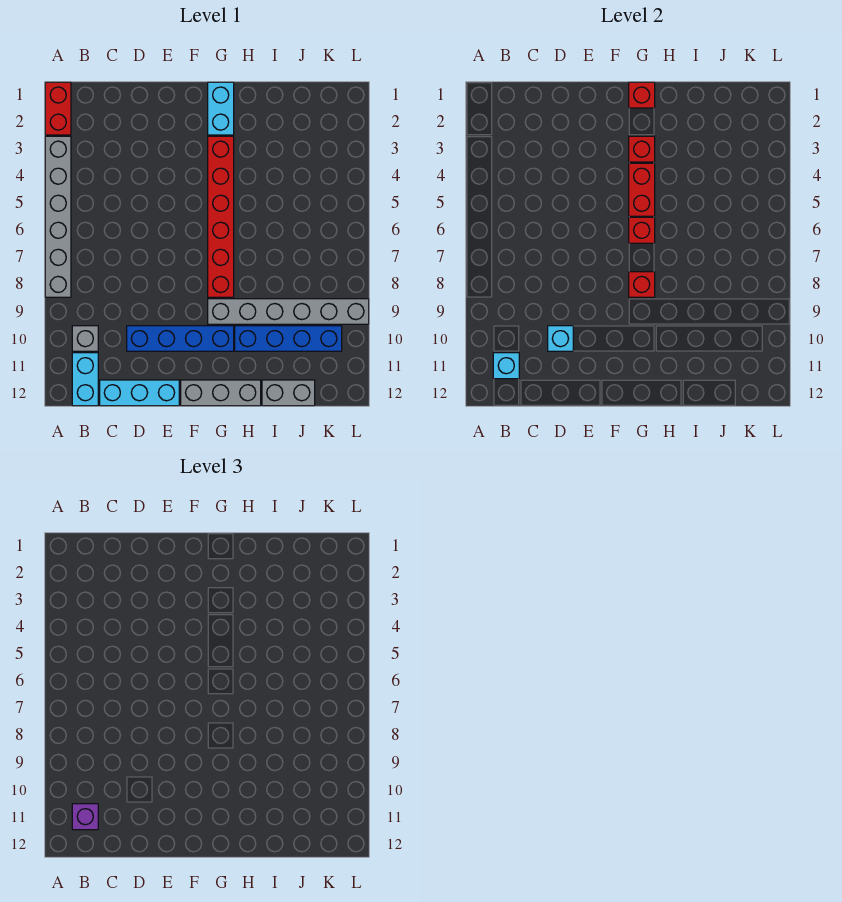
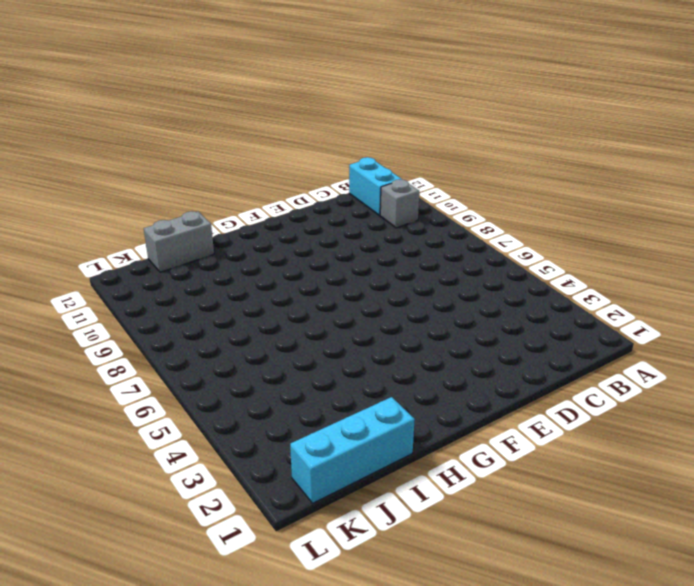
cyan brick I1:K1 level 1 -> cyan brick C12:E12 level 1
none -> red brick A1:A2 level 1
none -> grey brick A3:A8 level 1
none -> blue brick D10:G10 level 1

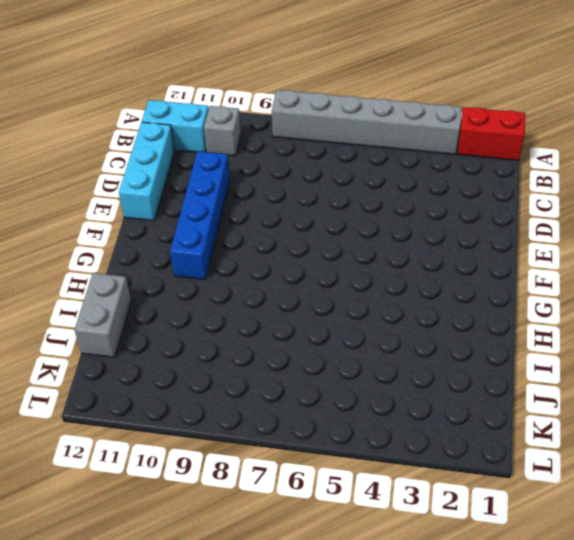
none -> grey brick F12:H12 level 1
none -> cyan brick G1:G2 level 1
none -> red brick G3:G8 level 1

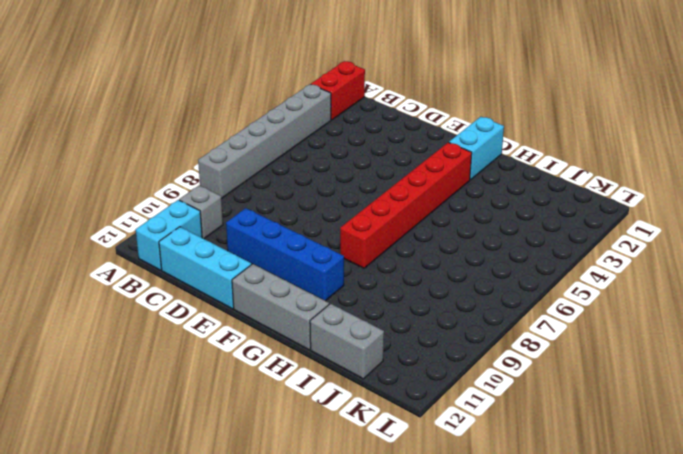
none -> grey brick G9:L9 level 1
none -> blue brick H10:K10 level 1
none -> cyan brick B11 level 2

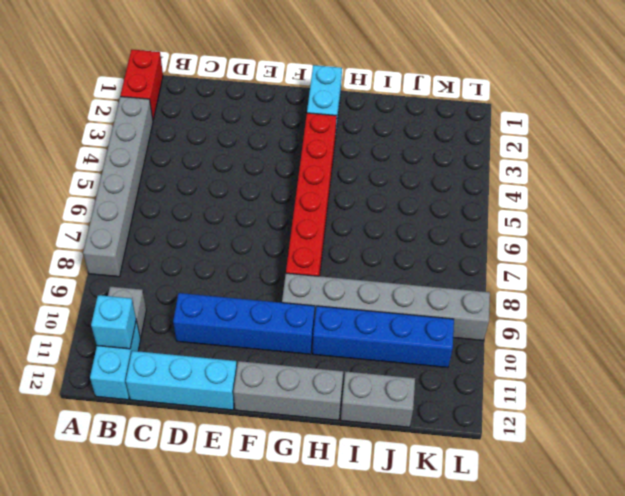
none -> cyan brick D10 level 2
none -> red brick G1 level 2
none -> red brick G3 level 2

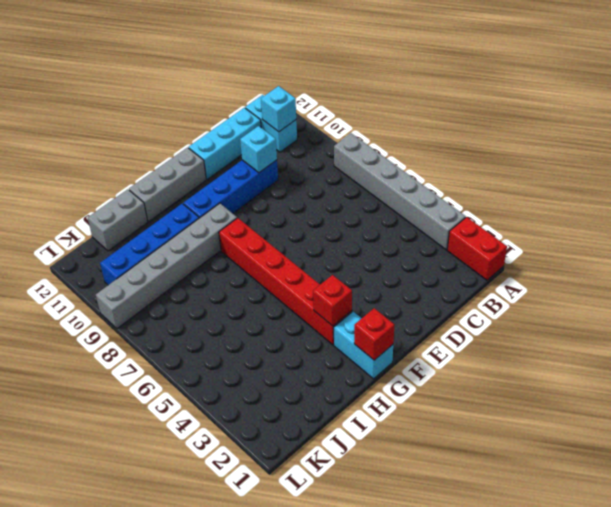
none -> grey brick B10 level 1
none -> red brick G4:G5 level 2
none -> red brick G6 level 2

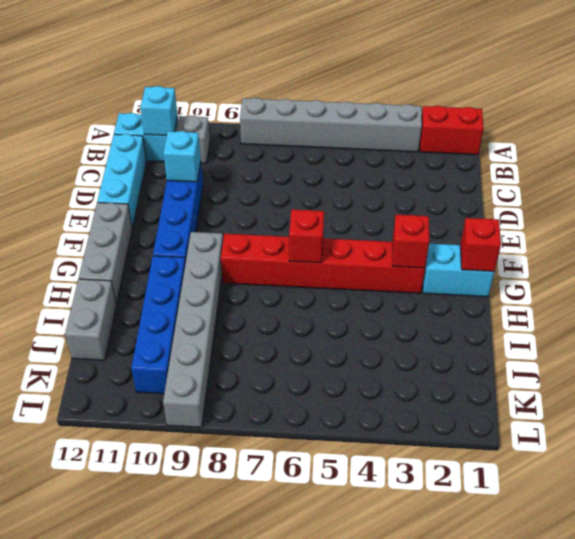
none -> red brick G4:G5 level 2
none -> red brick G8 level 2
none -> purple brick B11 level 3

